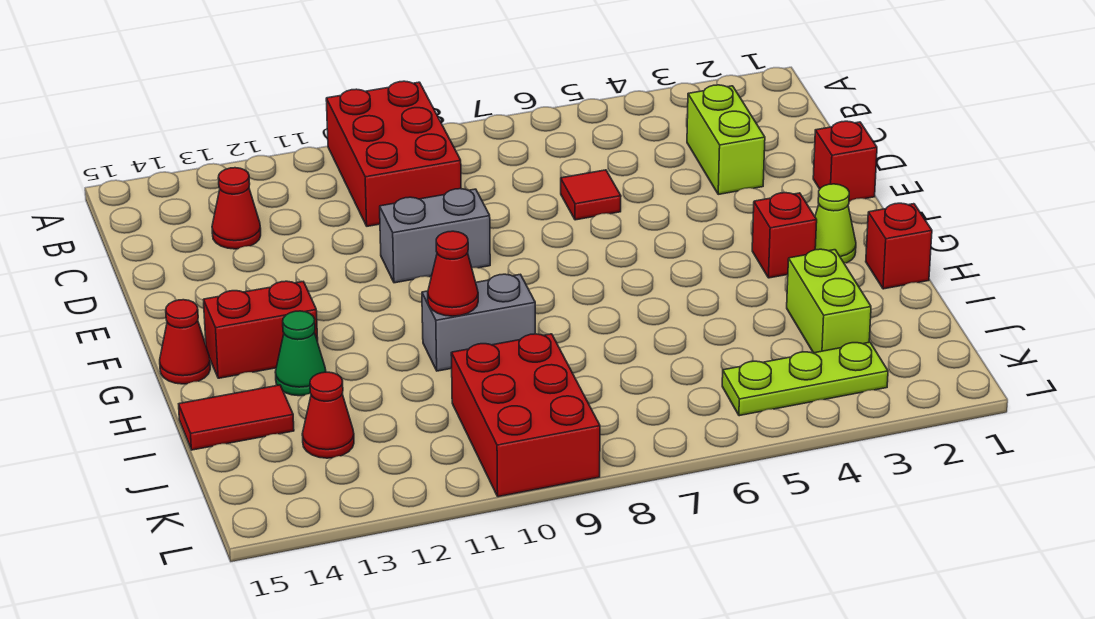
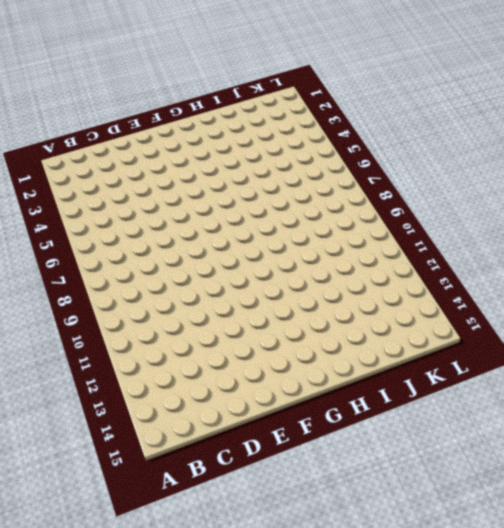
none -> red brick A9:C10 level 1
none -> lime brick C3:D3 level 1
none -> red cone C13 level 1

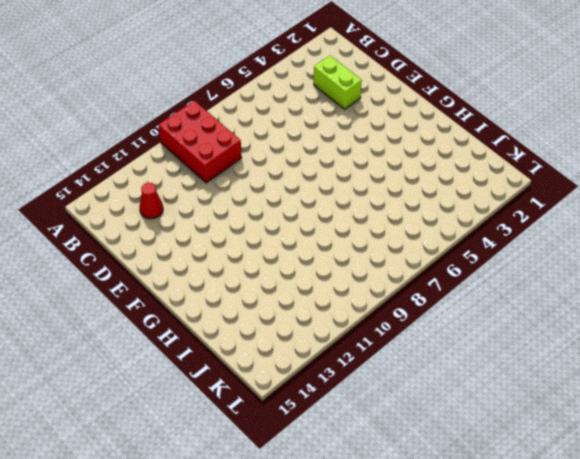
none -> red tile D6 level 1
none -> red brick E1 level 1
none -> grey brick E9:E10 level 1

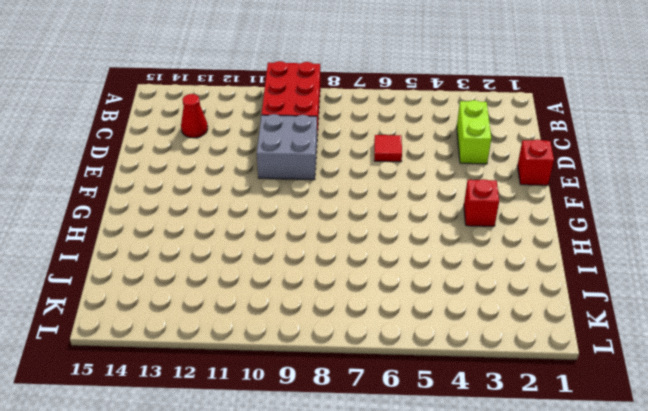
grey brick D9:E10 level 1 -> grey brick E9:E10 level 1
none -> lime cone G2 level 1
none -> red brick G13:G14 level 1
none -> red cone G15 level 1

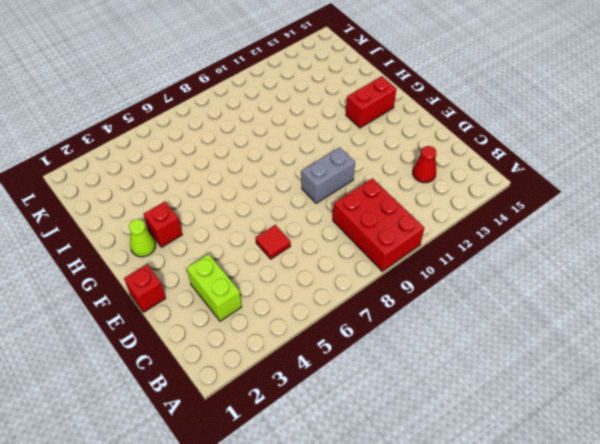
none -> red cone G15 level 1
none -> red brick H1 level 1
none -> grey brick H9:H10 level 1

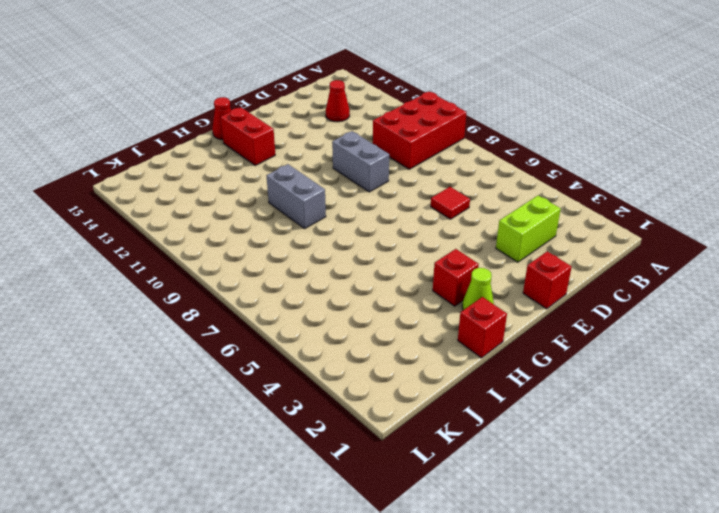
none -> green cone H13 level 1
none -> lime brick I3:J3 level 1
none -> red tile I14:I15 level 1

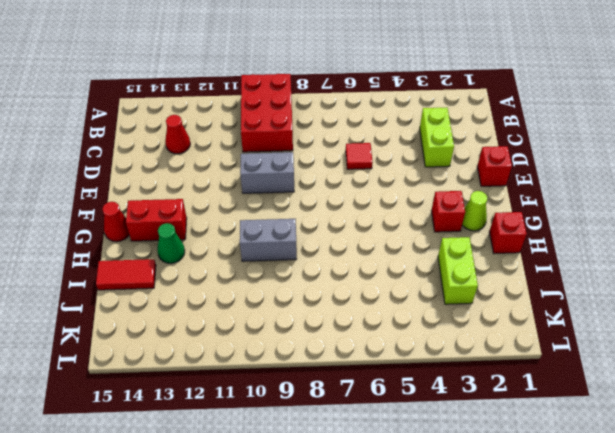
none -> red brick J9:L10 level 1
none -> red cone J13 level 1
none -> lime plate K3:K5 level 1

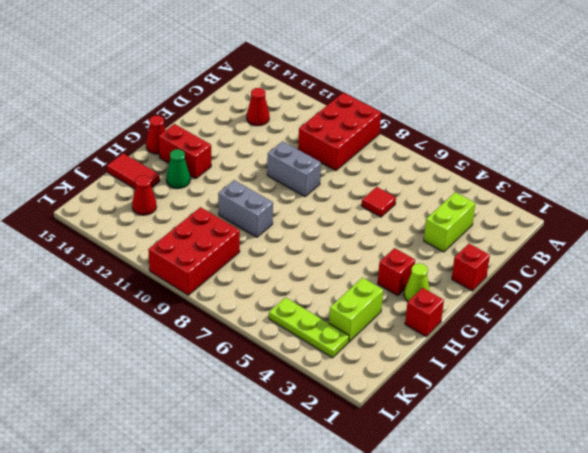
none -> red cone H10 level 2

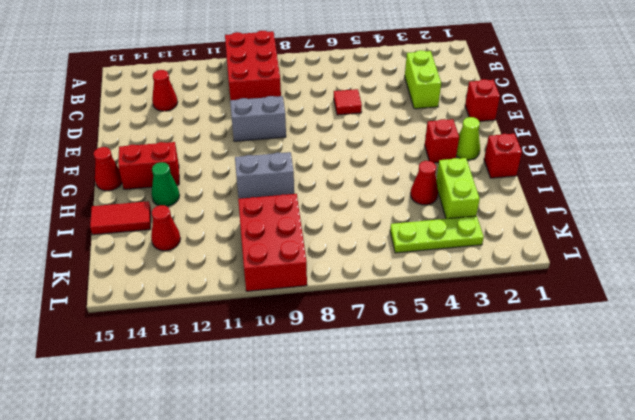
red cone I4 level 1 -> red cone H10 level 2

